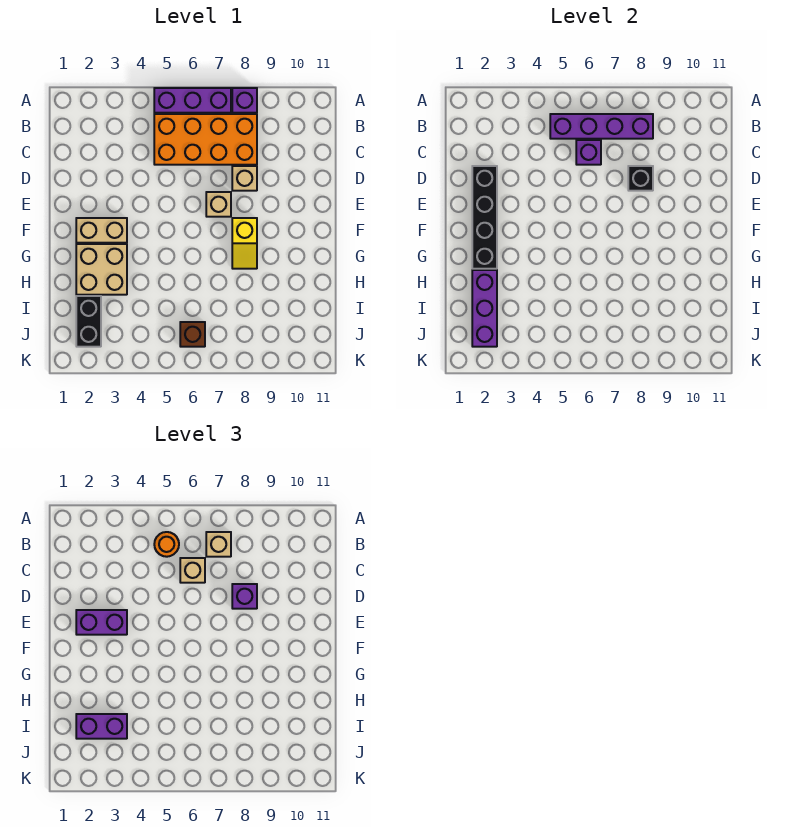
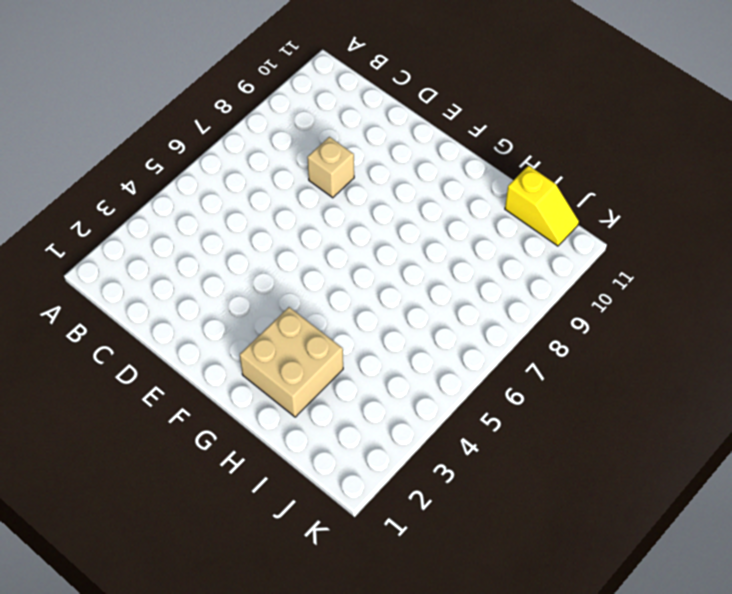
yellow slope I11:J11 level 1 top I -> yellow slope F8:G8 level 1 top F
none -> purple brick A5:A7 level 1
none -> purple brick A8 level 1
none -> orange brick B5:C8 level 1

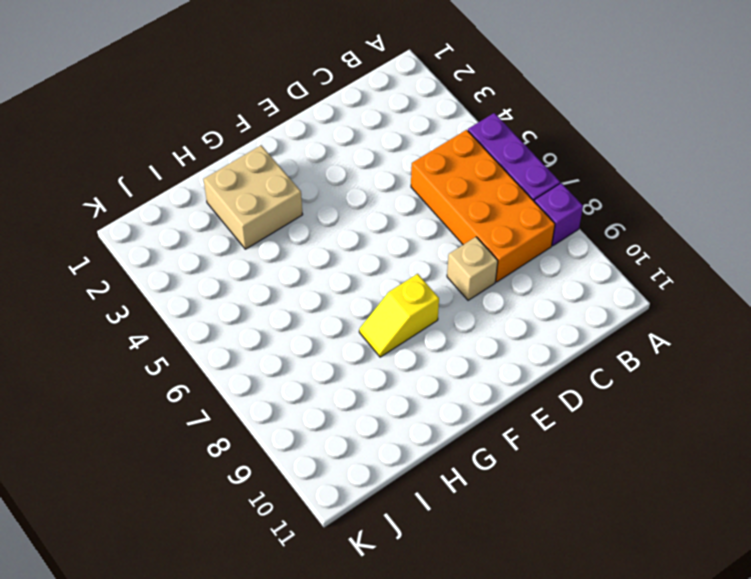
none -> tan brick E7 level 1
none -> tan brick F2:F3 level 1
none -> black brick I2:J2 level 1

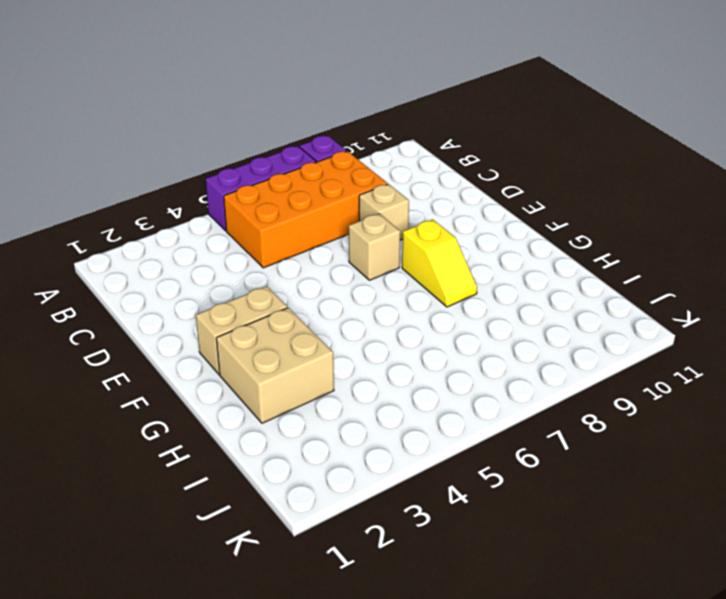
none -> black brick I2:J2 level 1
none -> brown brick J6 level 1
none -> purple brick B5:B8 level 2

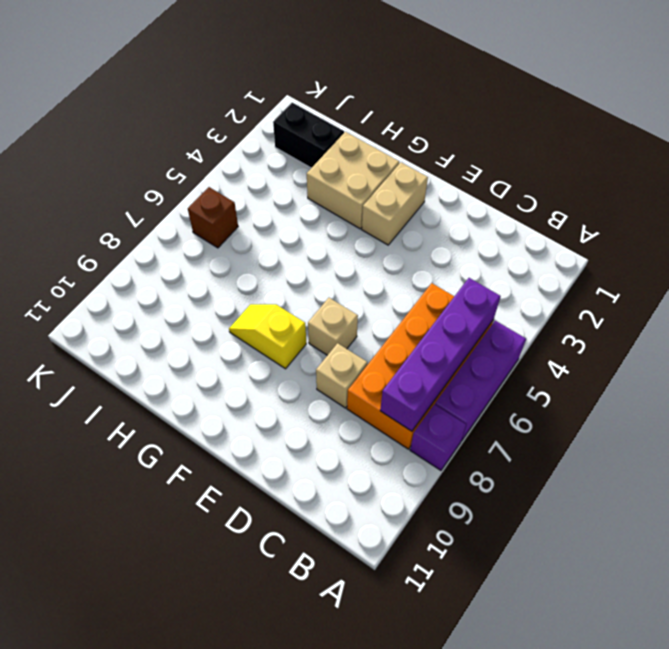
none -> purple brick C6 level 2
none -> black brick D2:G2 level 2
none -> black brick D8 level 2

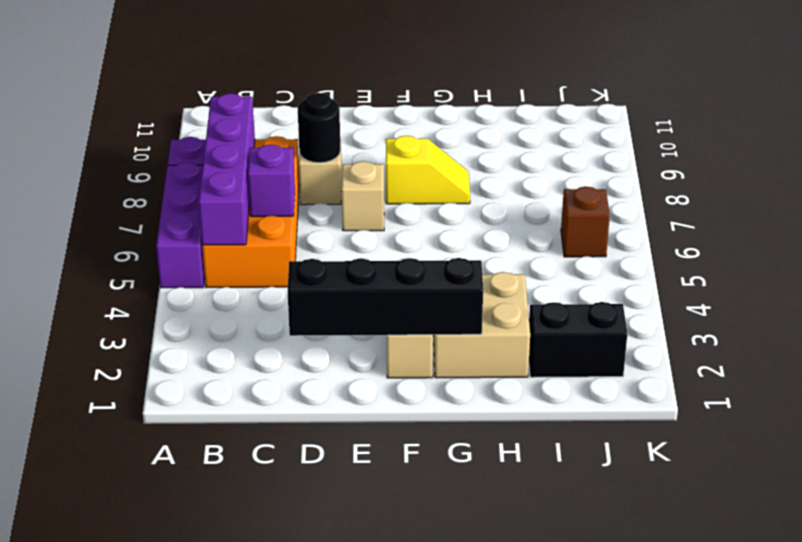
black round brick D8 level 2 -> black brick D8 level 2
none -> purple brick H2:J2 level 2
none -> orange round brick B5 level 3
none -> tan brick B7 level 3

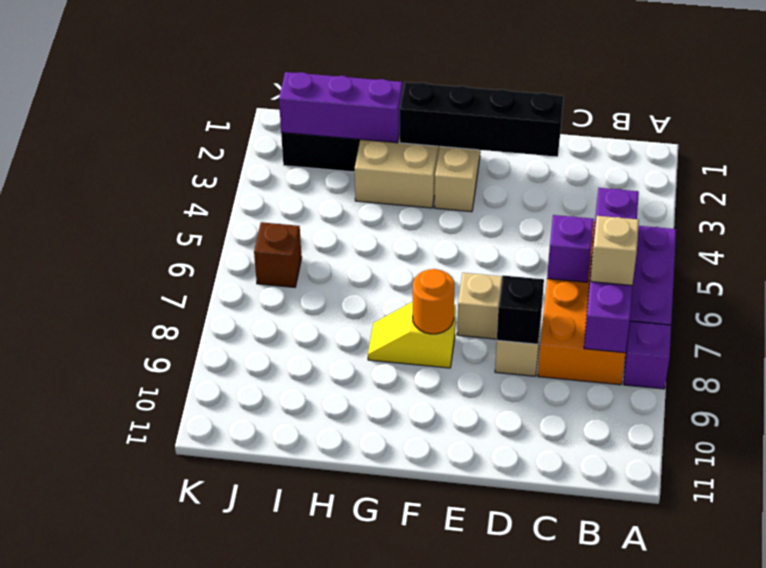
orange round brick F8 level 2 -> orange round brick B5 level 3
none -> tan brick C6 level 3
none -> purple brick D8 level 3
none -> purple brick E2:E3 level 3

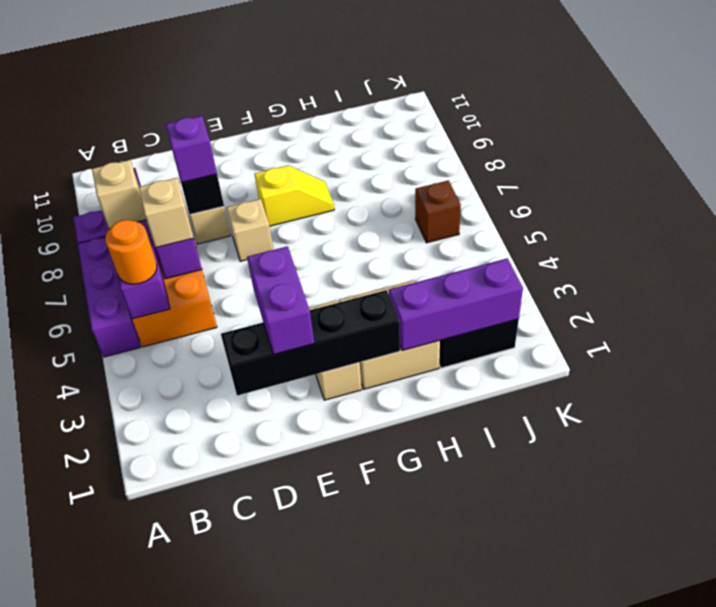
none -> purple brick I2:I3 level 3

